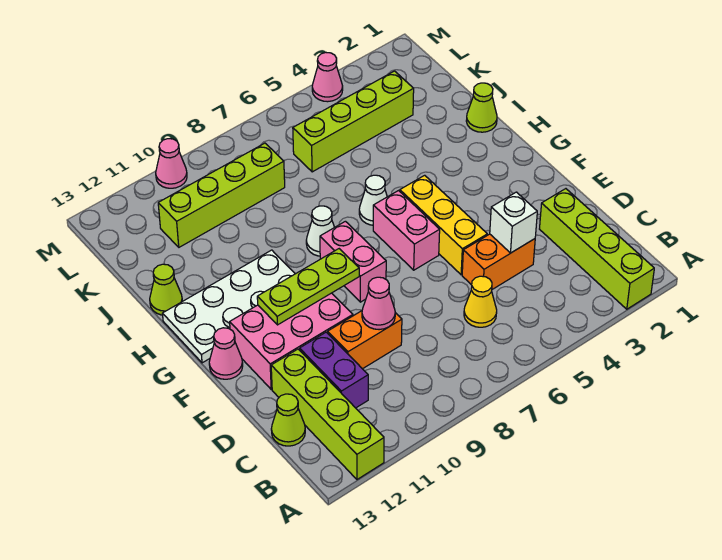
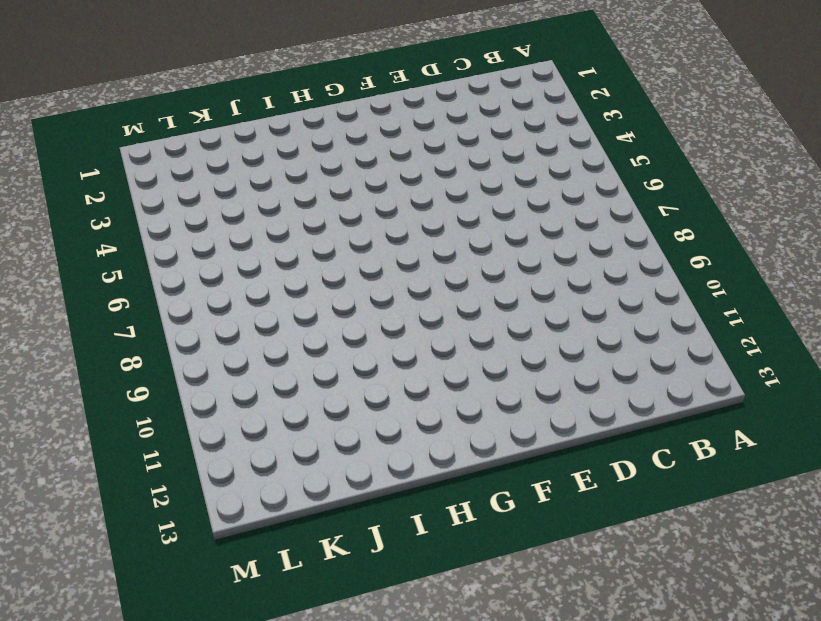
none -> lime brick A2:D2 level 1
none -> lime brick A12:D12 level 1
none -> yellow cone C6 level 1

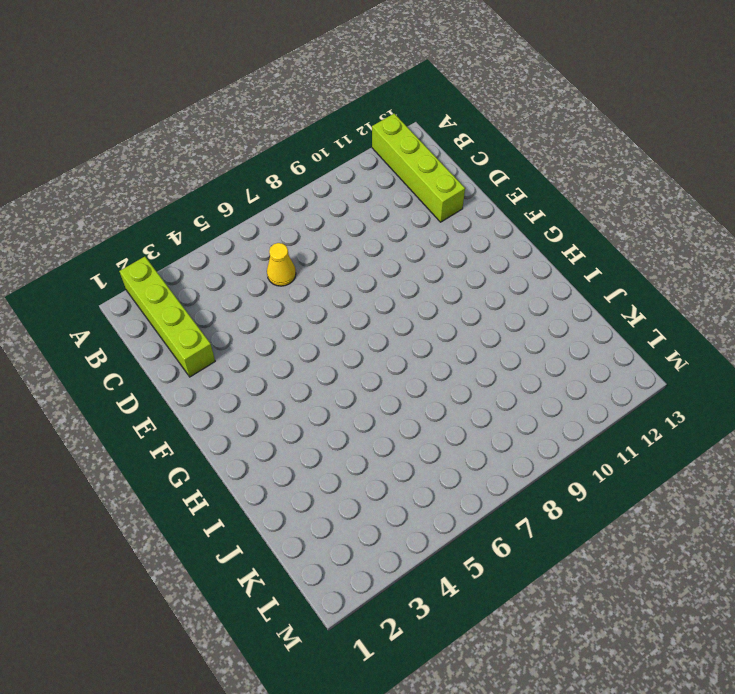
none -> purple brick C11:D11 level 1
none -> lime cone C13 level 1
none -> orange brick D4:D5 level 1

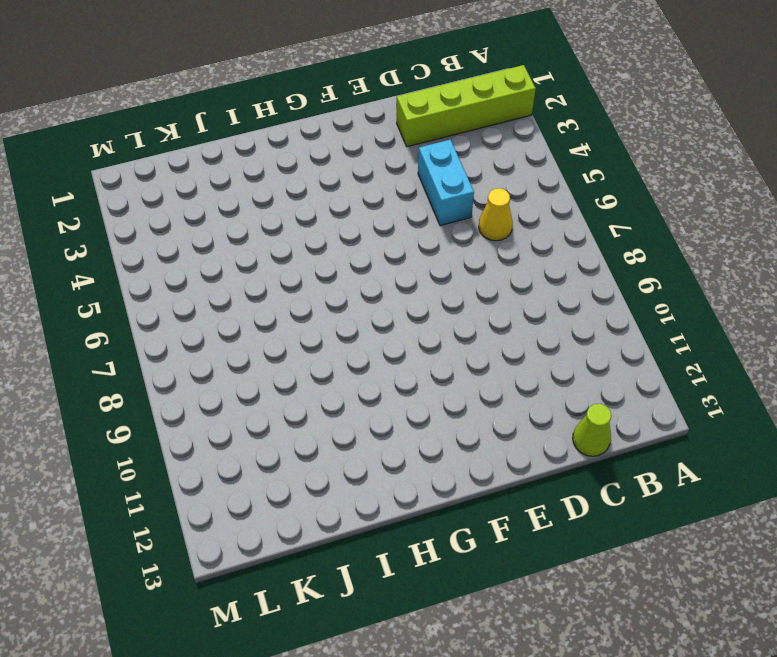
cyan brick D4:D5 level 1 -> orange brick D4:D5 level 1
none -> lime brick A12:D12 level 1
none -> purple brick C11:D11 level 1
none -> orange brick D9:D10 level 1

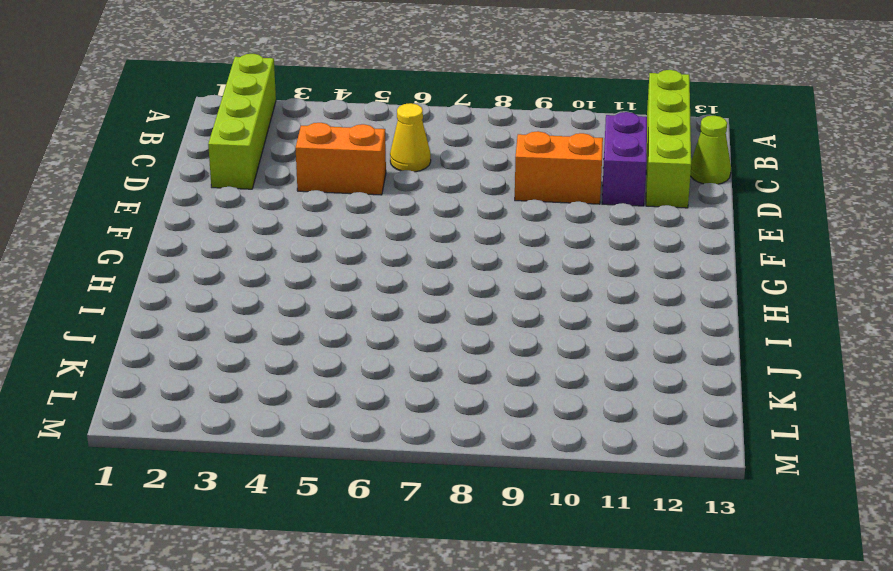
none -> yellow brick E5:G5 level 1
none -> pink brick E10:F12 level 1
none -> pink brick F6:G6 level 1

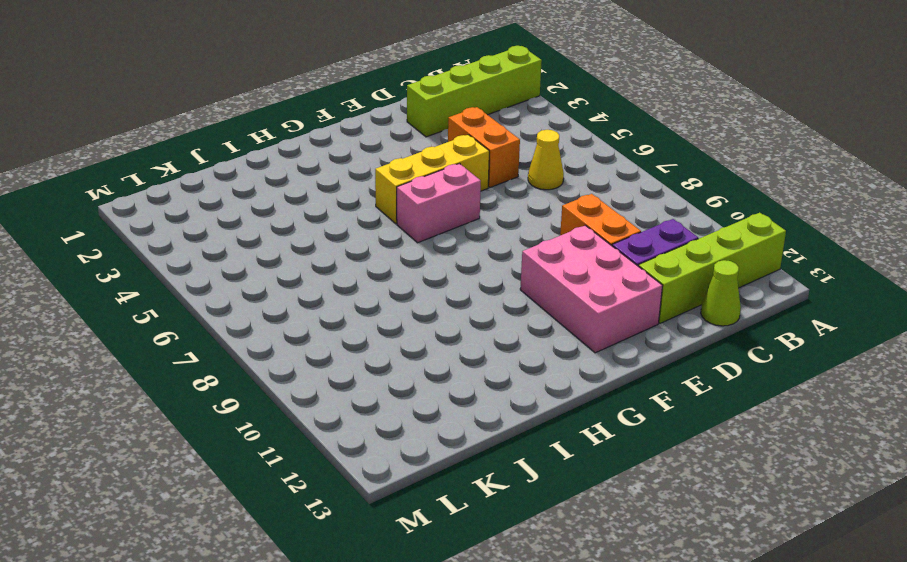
none -> pink brick F8:G8 level 1
none -> pink cone F13 level 1
none -> white plate G10:H13 level 1

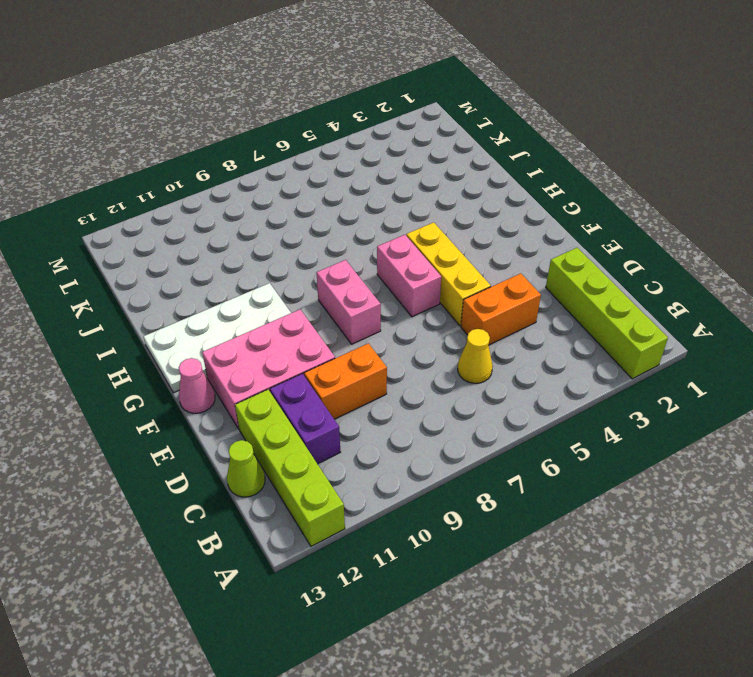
none -> white cone H6 level 1
none -> white cone H8 level 1
none -> lime cone I1 level 1

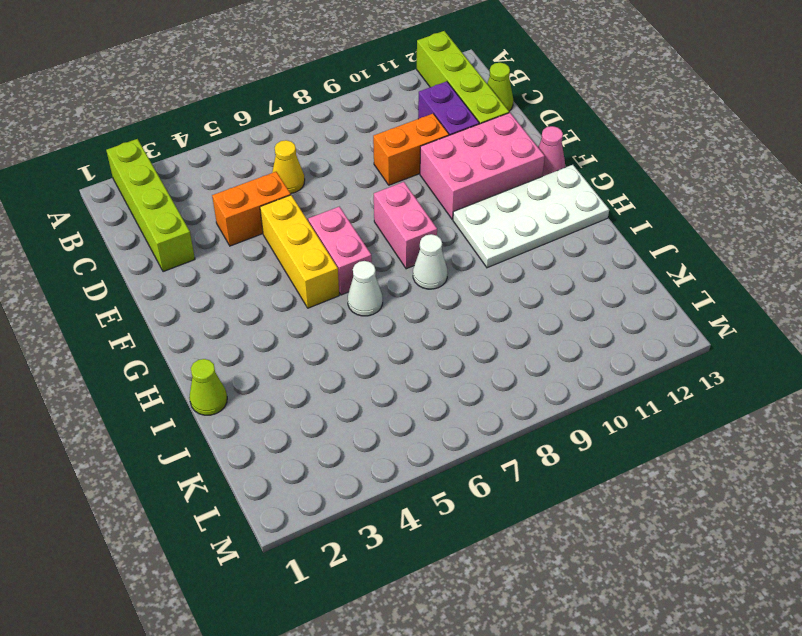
none -> lime cone I13 level 1
none -> lime brick K3:K6 level 1
none -> lime brick K8:K11 level 1

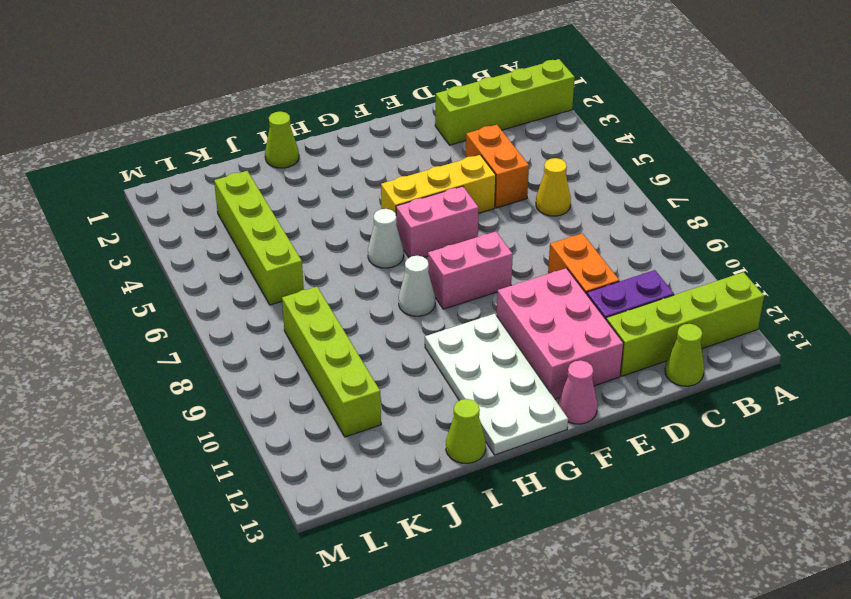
none -> pink cone M4 level 1
none -> pink cone M10 level 1
none -> white brick D4 level 2

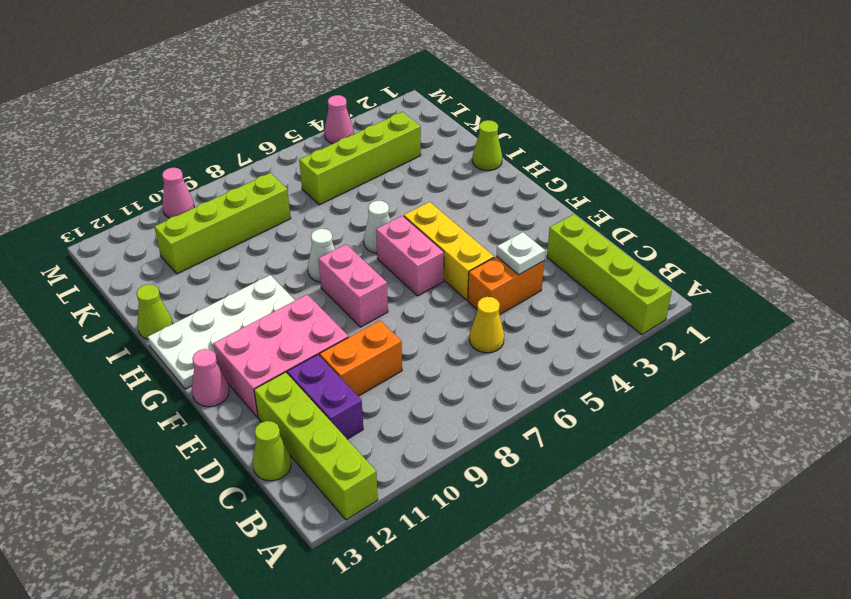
white plate D4 level 2 -> white brick D4 level 2
none -> pink cone D9 level 2
none -> lime plate F9:F11 level 2

